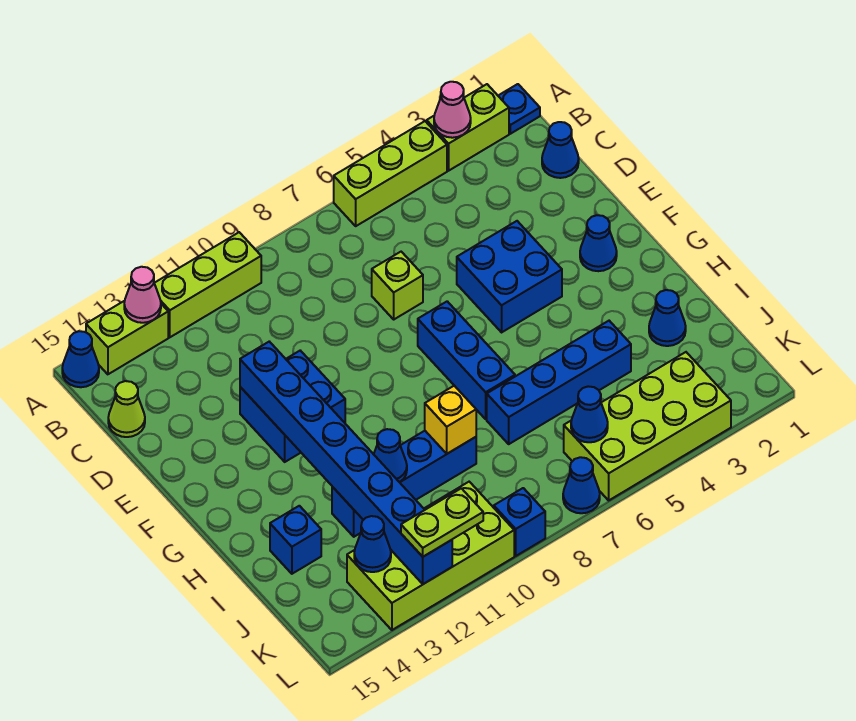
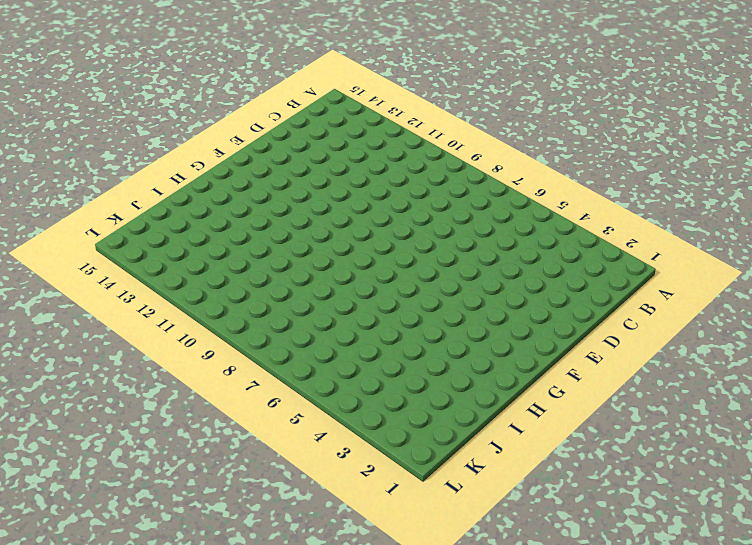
none -> blue plate A1 level 1
none -> lime brick A2:A3 level 1
none -> lime brick A4:A6 level 1

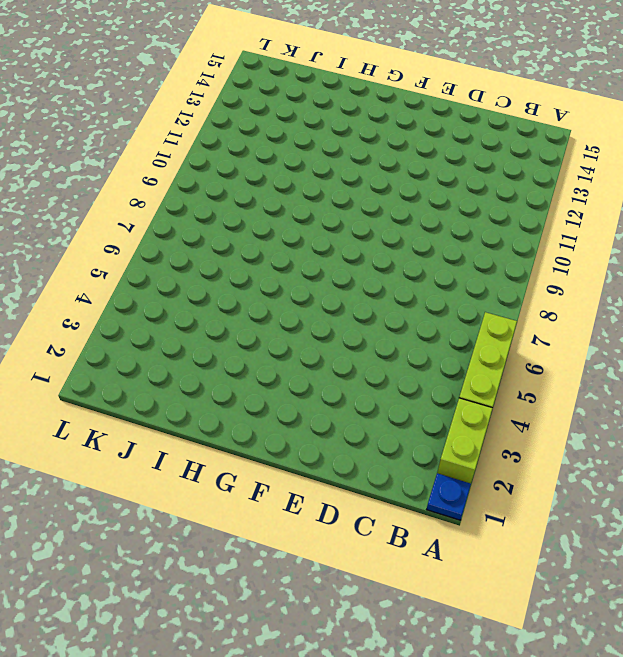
none -> lime brick A10:A12 level 1
none -> lime brick A13:A14 level 1
none -> blue cone A15 level 1

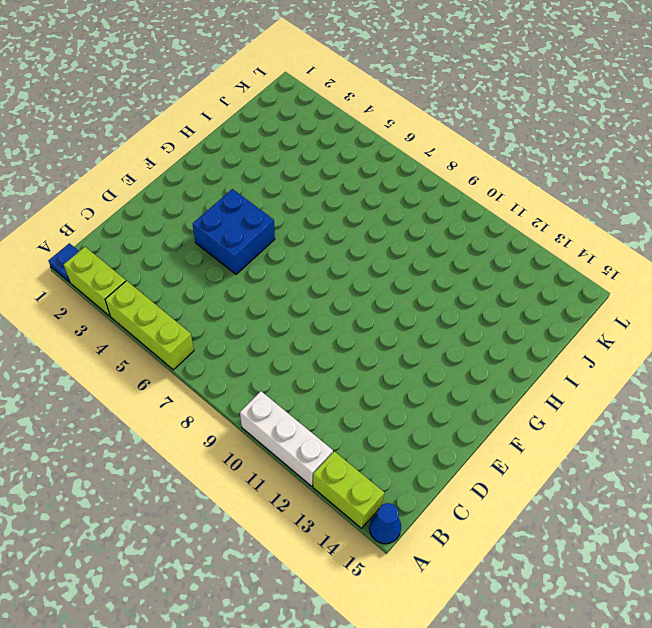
white brick A10:A12 level 1 -> lime brick A10:A12 level 1
none -> blue cone C1 level 1
none -> lime cone C15 level 1
none -> lime brick D7 level 1

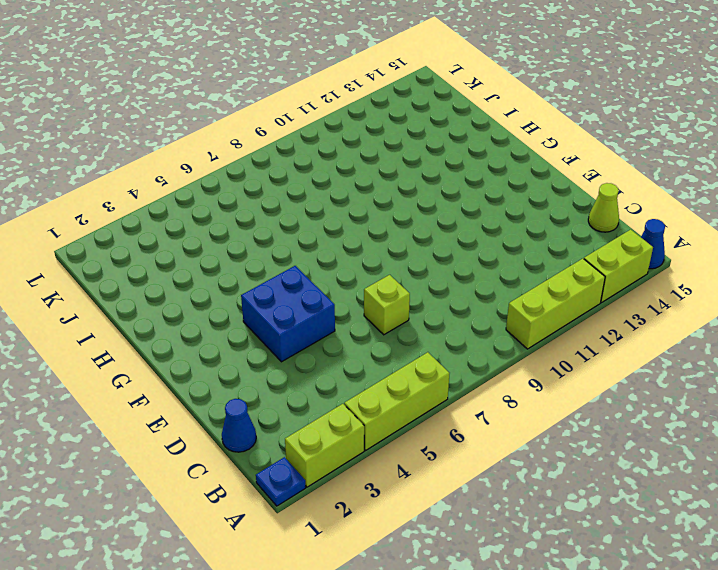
none -> blue brick E11:F12 level 1
none -> blue cone F2 level 1
none -> blue brick F7:H7 level 1

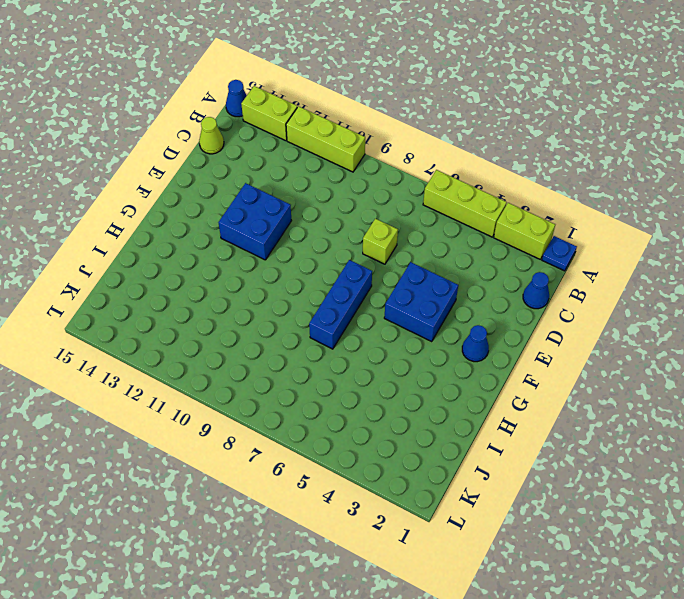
none -> blue cone I2 level 1
none -> blue brick I4:I7 level 1
none -> blue brick I9:I12 level 1

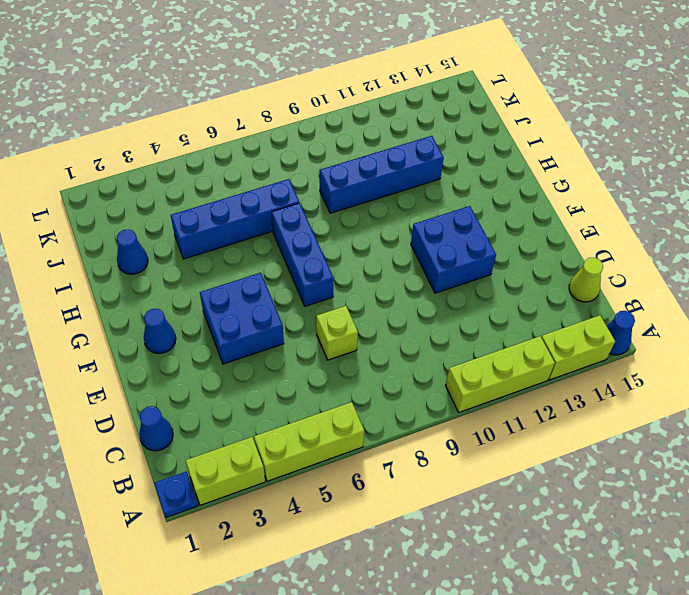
none -> blue brick I14 level 1
none -> lime brick K3:L6 level 1
none -> lime brick K10:L13 level 1

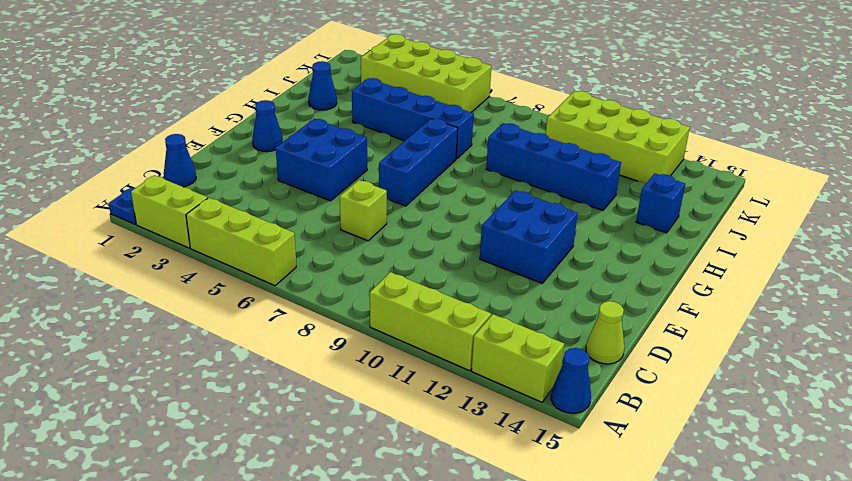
none -> blue cone L7 level 1
none -> blue brick L9 level 1
none -> pink cone A3 level 2

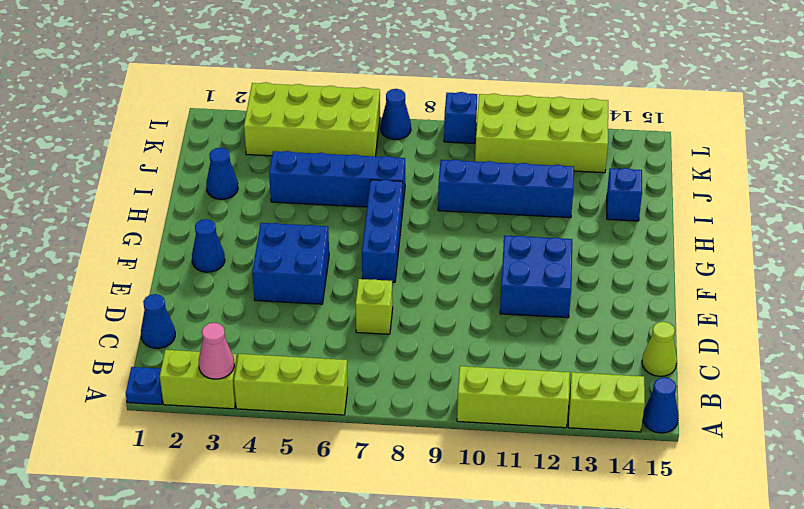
none -> pink cone A13 level 2
none -> blue brick E12:L12 level 2
none -> yellow brick I9 level 2

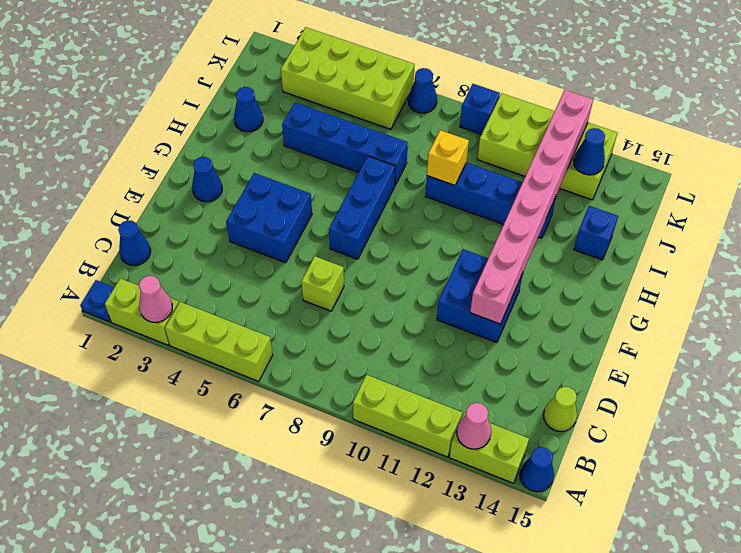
pink brick E12:L12 level 2 -> blue brick E12:L12 level 2
none -> blue cone I11 level 2
none -> blue cone K6 level 2
none -> lime plate L11:L12 level 3

